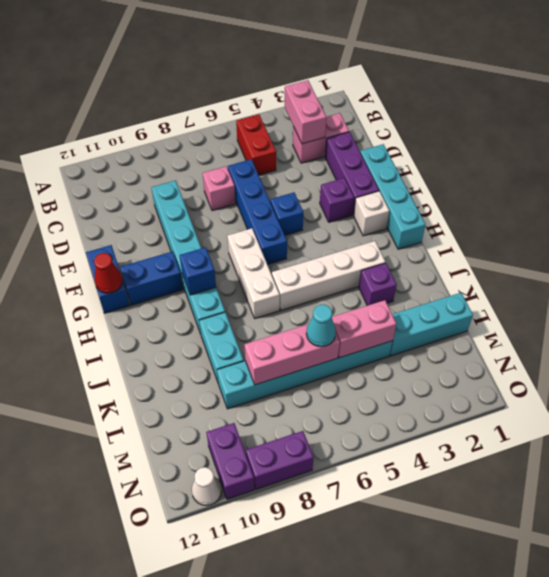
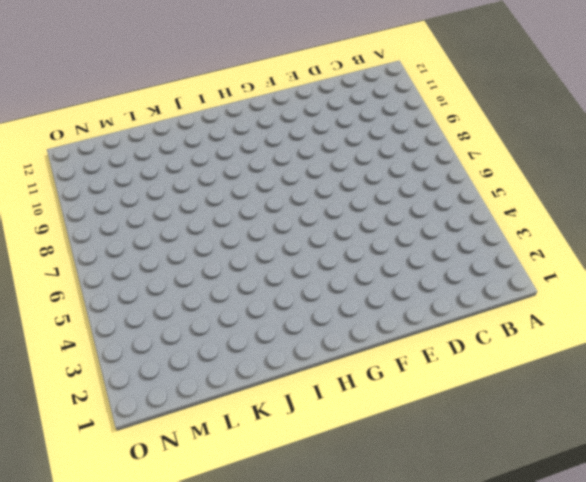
none -> red brick B5:C5 level 1
none -> pink brick C2:C3 level 1
none -> purple brick D2:F2 level 1

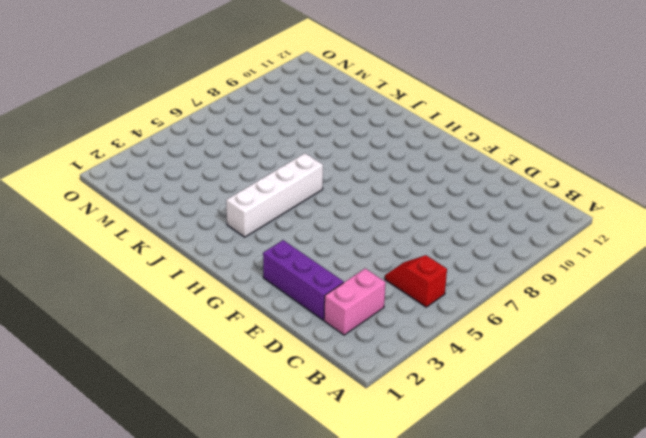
red slope B5:C5 level 1 top B -> red brick B5:C5 level 1
none -> blue brick D6:G6 level 1
none -> pink brick D7 level 1
none -> cyan brick D9:I9 level 1

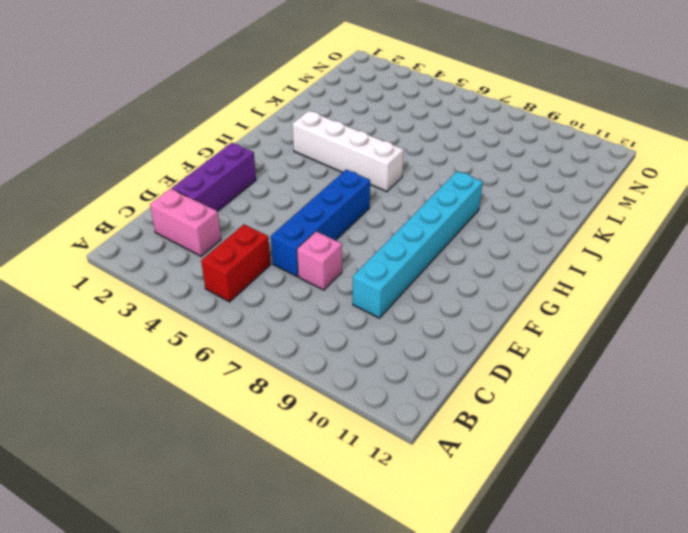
none -> cyan brick E1:H1 level 1
none -> purple brick F3 level 1
none -> blue brick F5 level 1

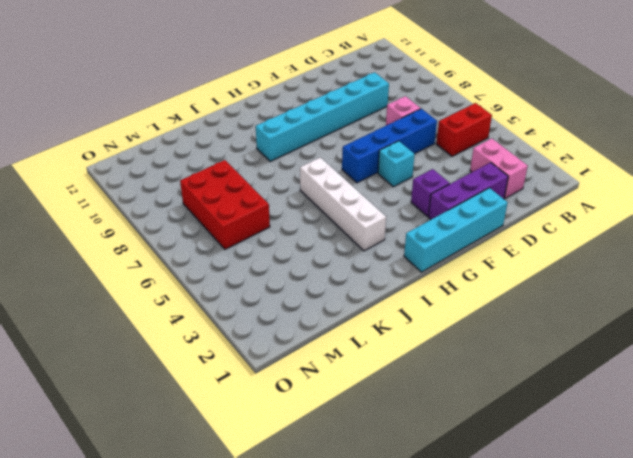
cyan brick F5 level 1 -> blue brick F5 level 1
red brick L6:M8 level 1 -> cyan brick L4:L9 level 1
none -> blue brick F12:G12 level 1
none -> white brick G2 level 1
none -> white brick G7:I7 level 1

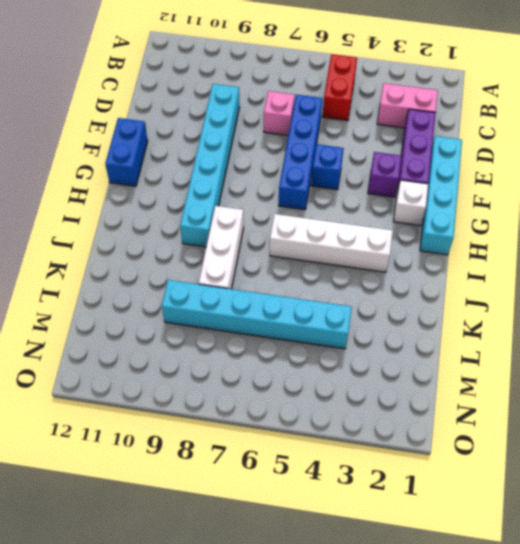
white brick I8:K8 level 1 -> white brick G7:I7 level 1
none -> blue brick G10:G11 level 1
none -> purple brick J3 level 1
none -> cyan brick J9:K9 level 1

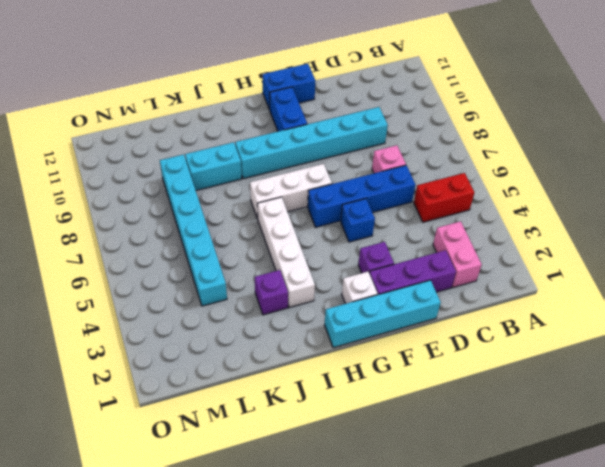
none -> cyan brick L1:L3 level 1
none -> purple brick N10:O10 level 1
none -> purple brick O8:O9 level 1

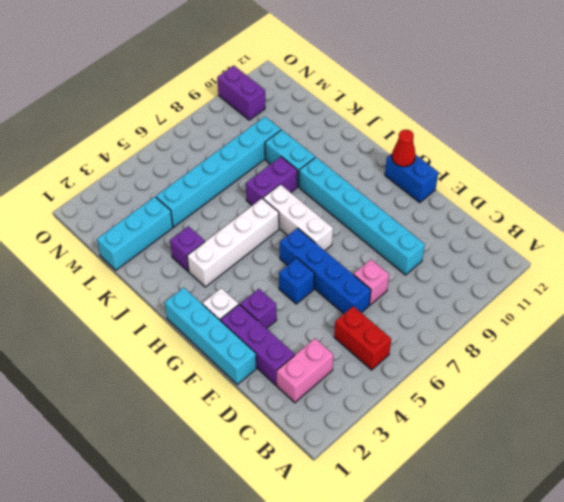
purple brick J7:J8 level 1 -> purple brick O8:O9 level 1
none -> blue brick G10:G11 level 1
none -> white cone O11 level 1
none -> pink brick B3:C3 level 2

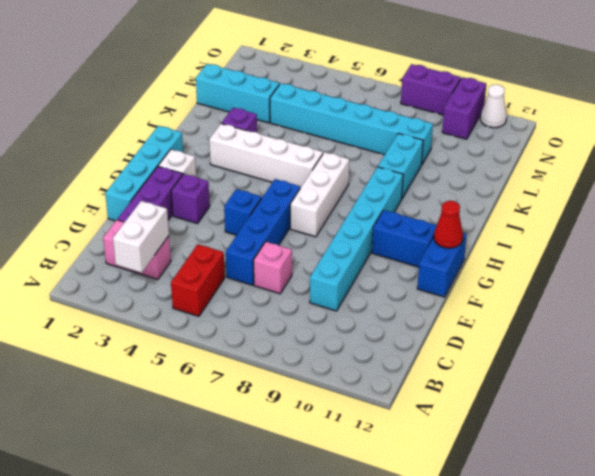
white brick B3:C3 level 2 -> pink brick B3:C3 level 2
none -> blue brick H9 level 2
none -> pink brick L4:L5 level 2
none -> pink brick L6:L8 level 2

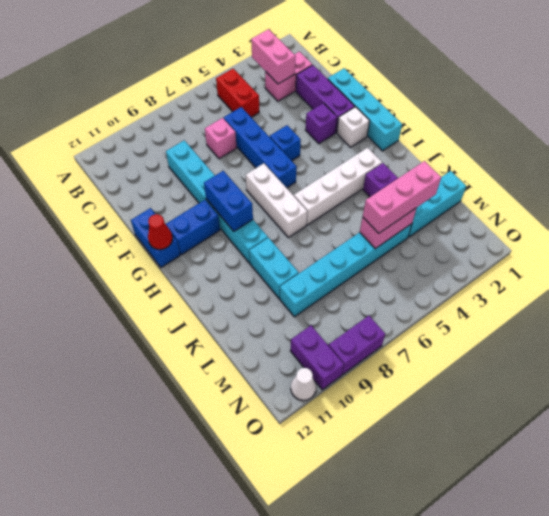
blue brick G9:H9 level 2 -> blue brick H9 level 2
pink brick L3:L5 level 3 -> pink brick L6:L8 level 2
none -> cyan cone L6 level 3

